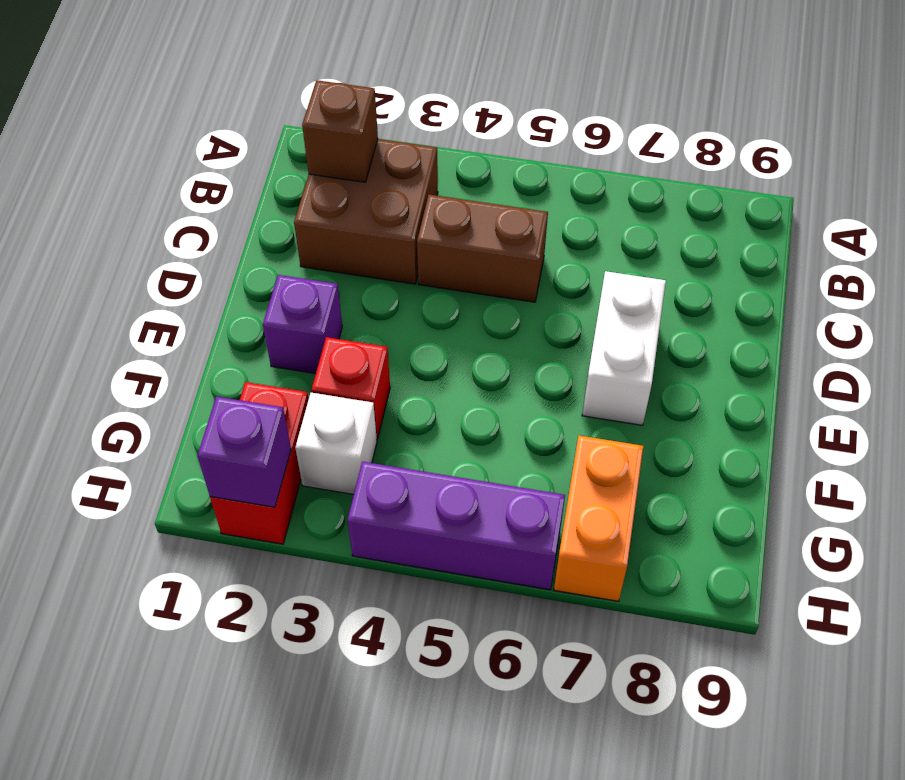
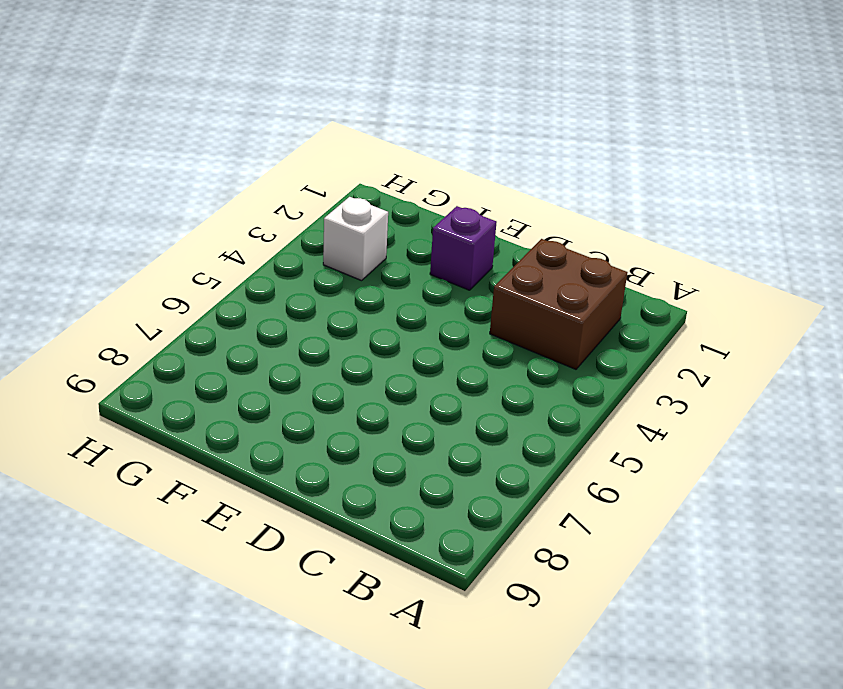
none -> brown brick C4:C5 level 1
none -> white brick D7:E7 level 1

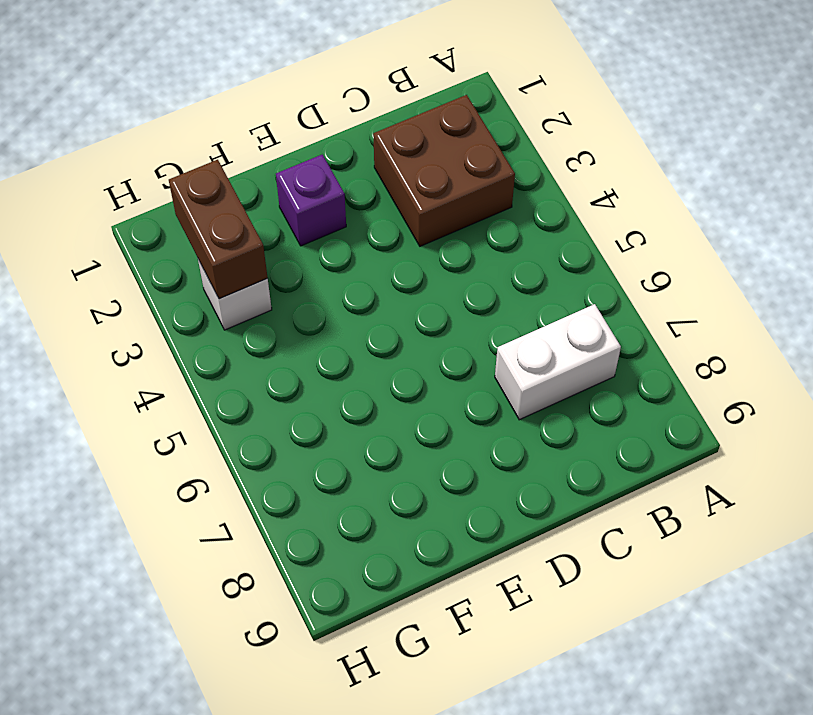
white brick B7:C7 level 1 -> white brick D7:E7 level 1
brown brick G2:G3 level 2 -> brown brick C4:C5 level 1
none -> red brick F3 level 1
none -> red brick G2:H2 level 1

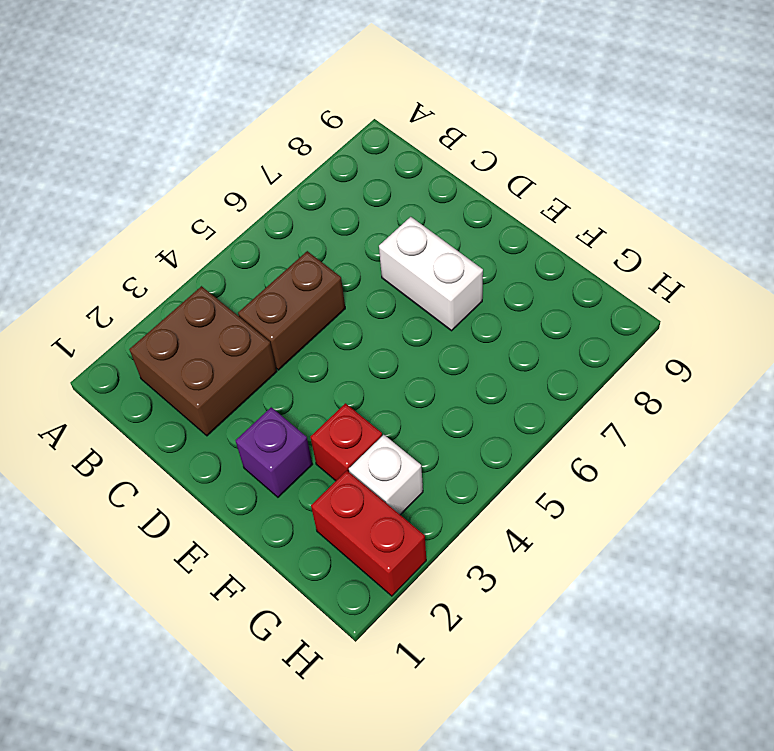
none -> orange brick G7:H7 level 1
none -> purple brick H4:H6 level 1

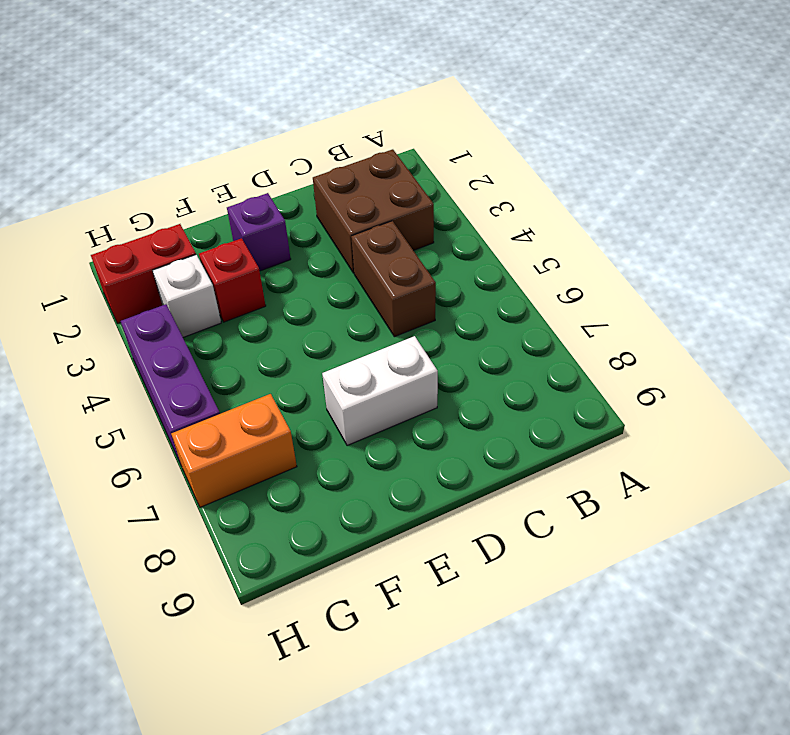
none -> brown brick B2 level 2
none -> purple brick H2 level 2

